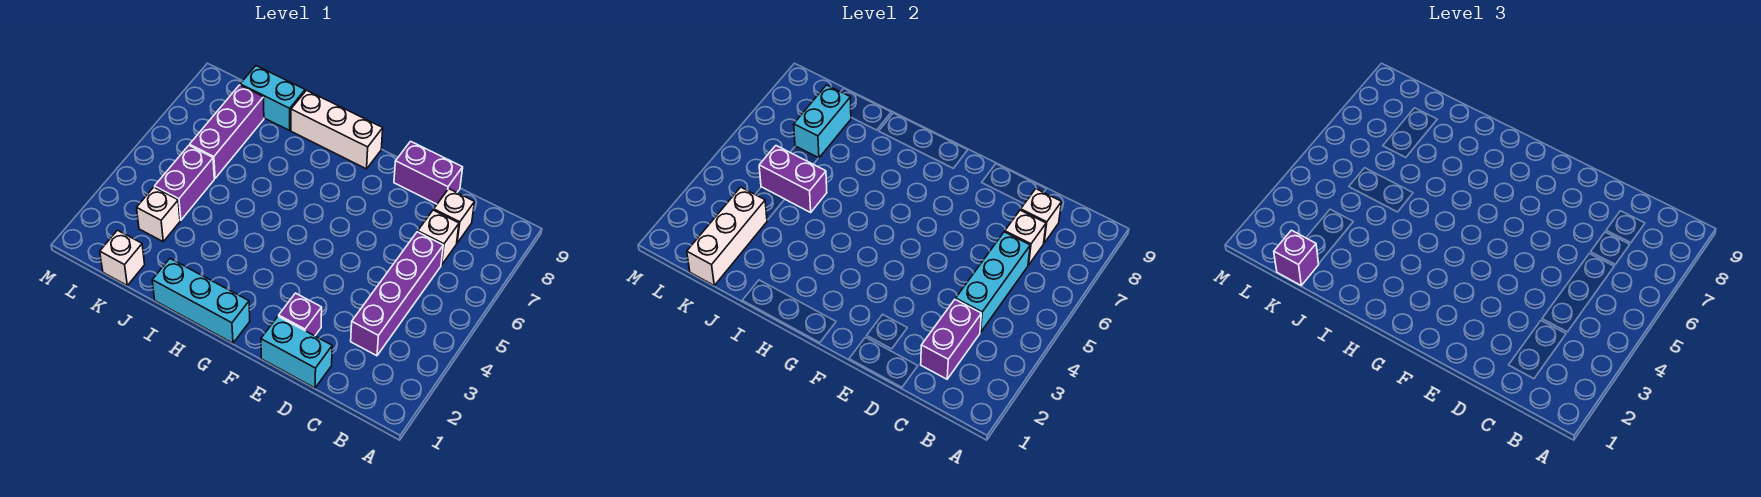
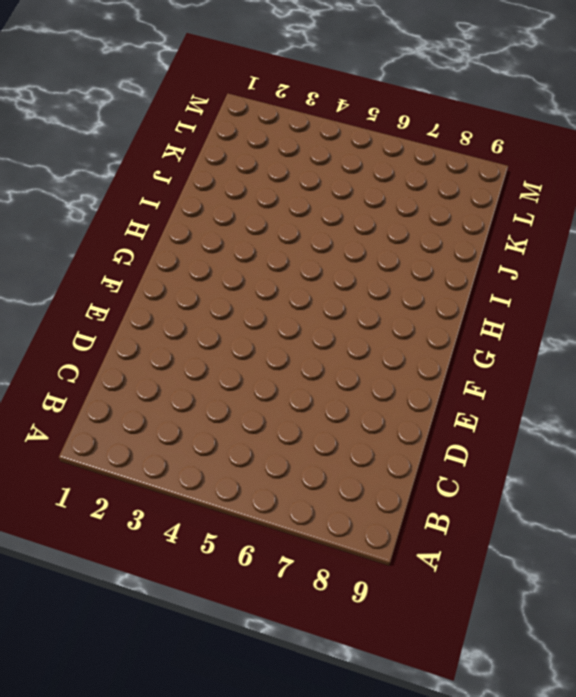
none -> purple brick C3:C6 level 1
none -> white brick C7 level 1
none -> white brick C8 level 1

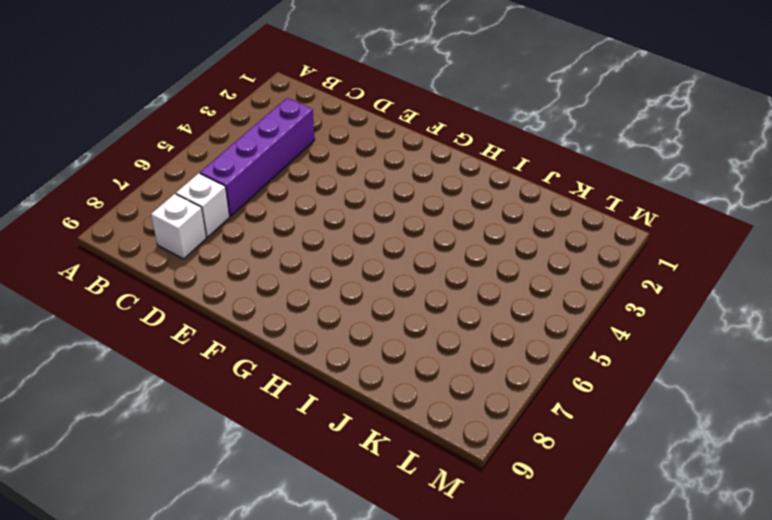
none -> cyan brick D1:E1 level 1
none -> purple brick D9:E9 level 1
none -> purple brick E2 level 1

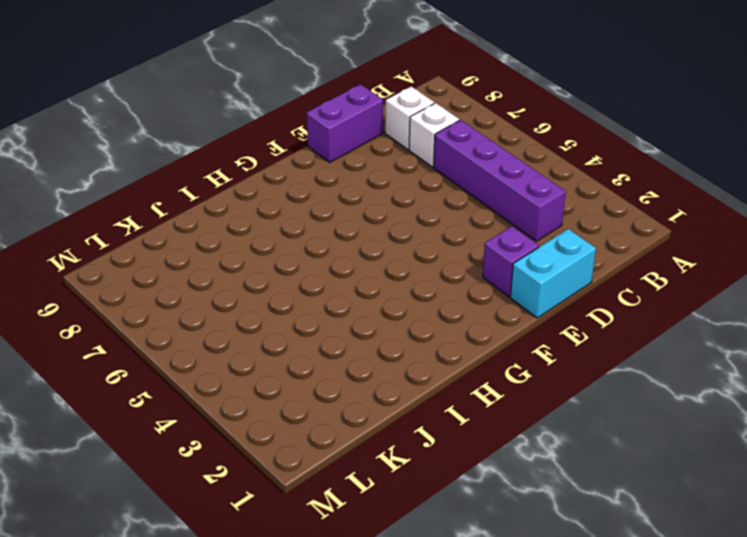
none -> cyan brick G1:I1 level 1
none -> white brick G9:I9 level 1
none -> cyan brick J9:K9 level 1

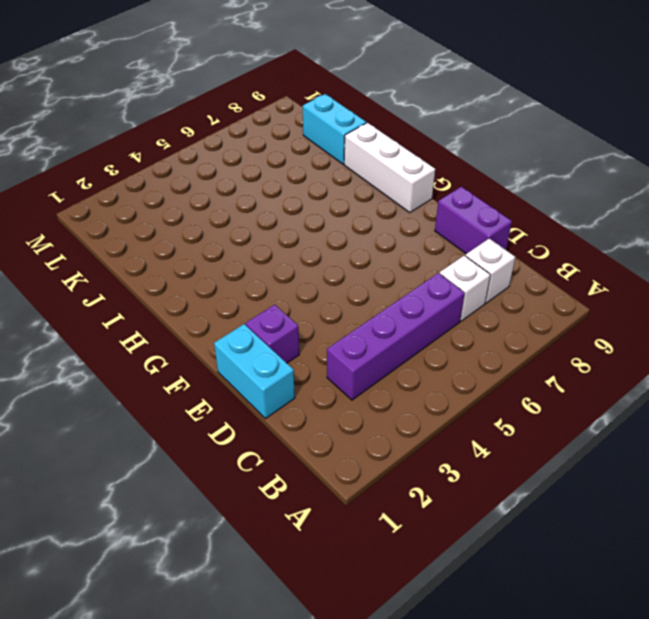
none -> cyan brick G1:I1 level 1
none -> white brick K1 level 1
none -> white brick K3 level 1

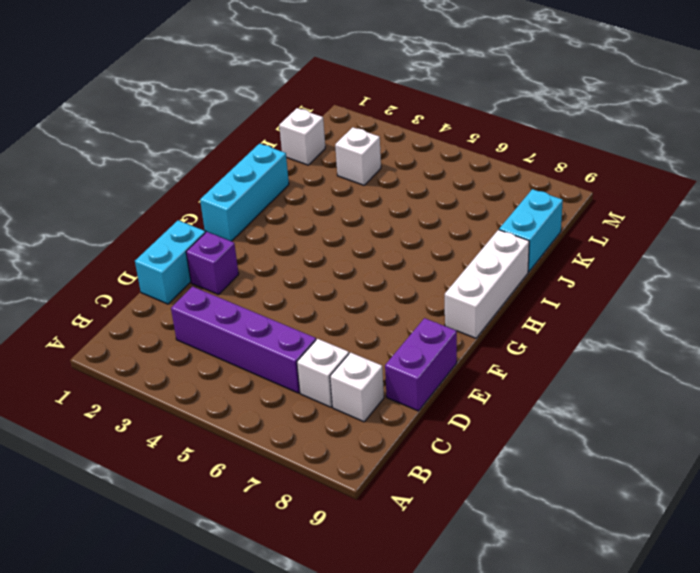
none -> purple brick K4:K5 level 1
none -> purple brick K6:K8 level 1
none -> purple brick C2:C3 level 2

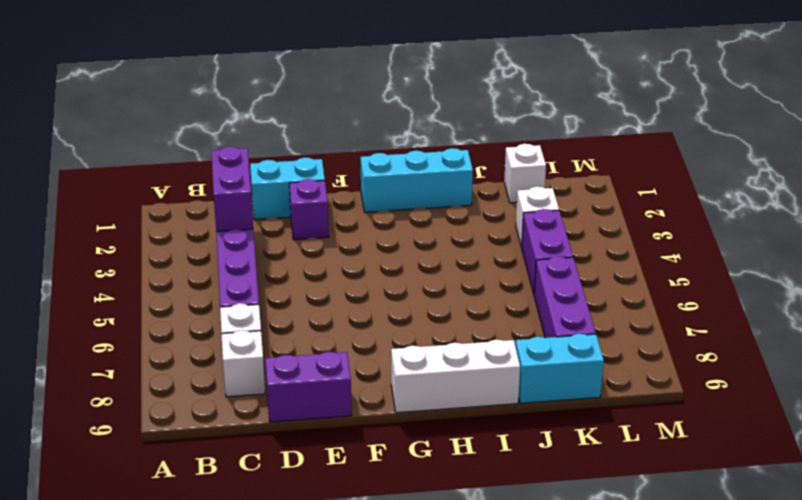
none -> cyan brick C4:C6 level 2
none -> white brick C7 level 2
none -> white brick C8 level 2

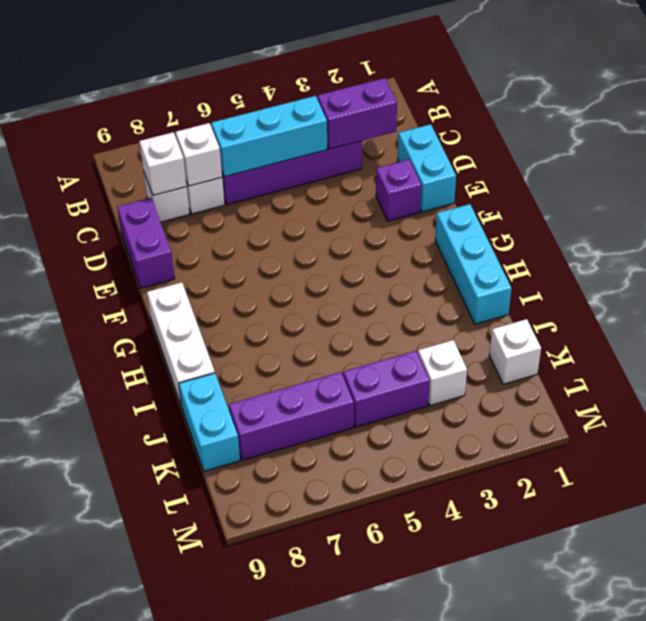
none -> purple brick J5:K5 level 2
none -> white brick K1:K3 level 2
none -> cyan brick K7:K8 level 2

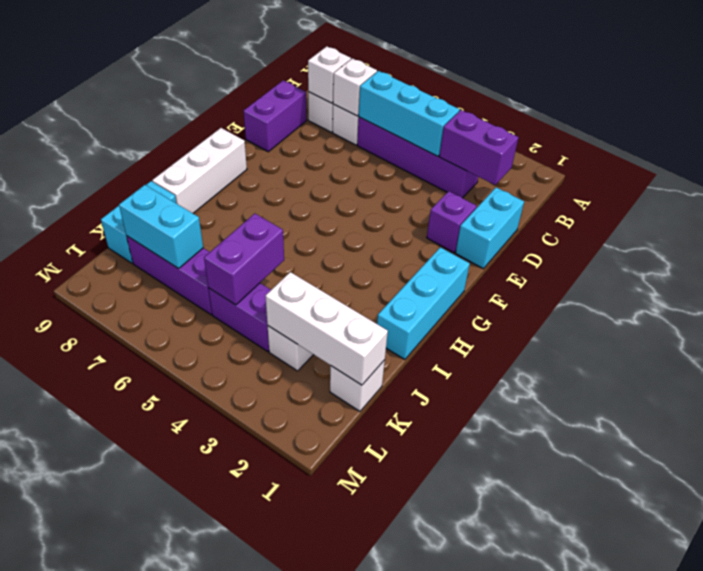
none -> purple brick K1 level 3

